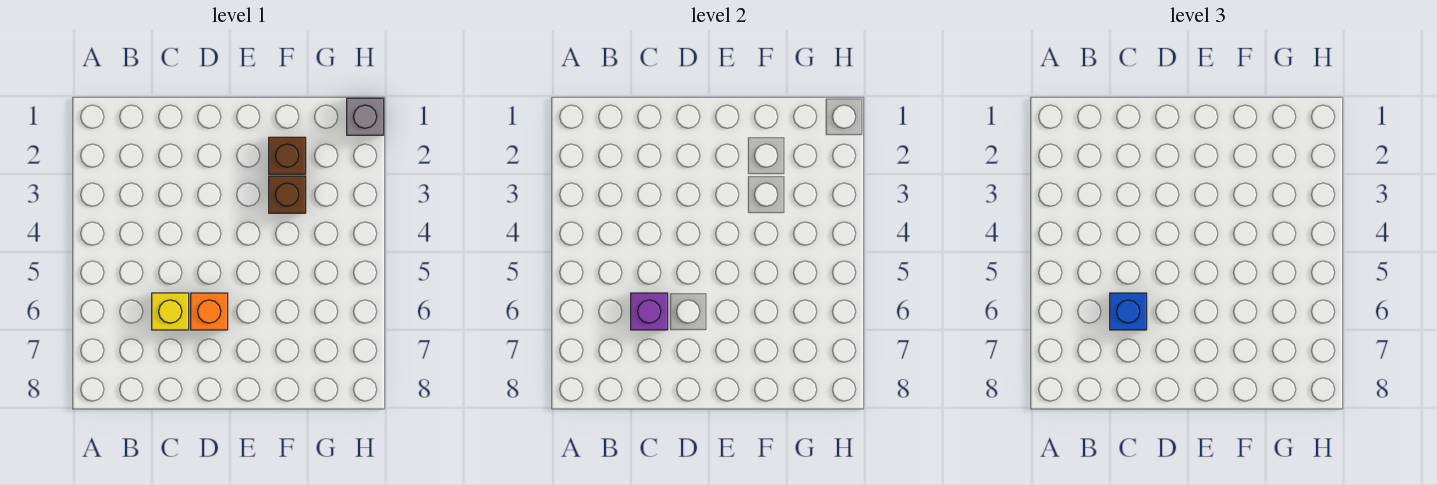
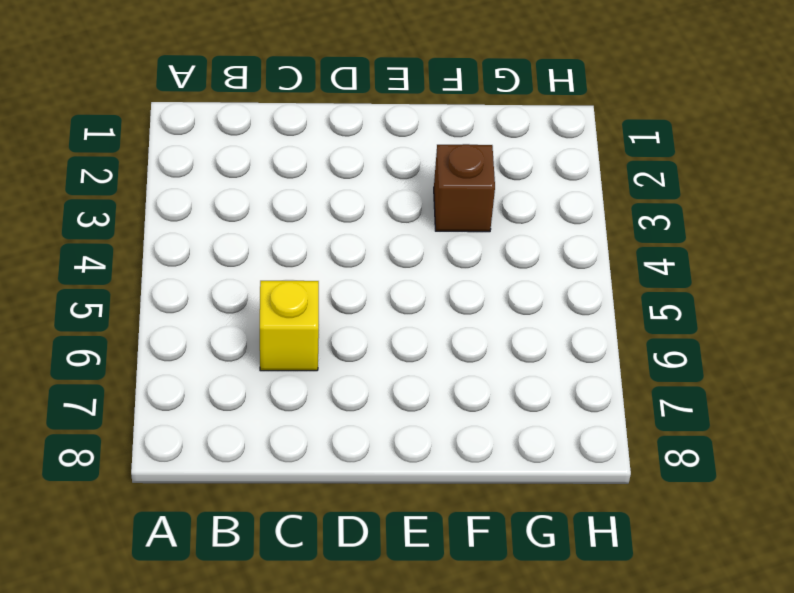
none -> orange brick D6 level 1
none -> brown brick F2 level 1

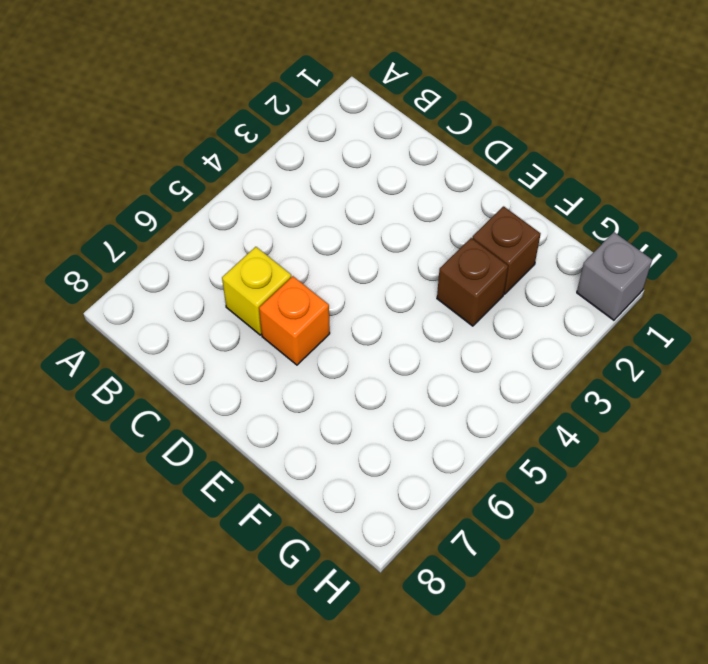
none -> purple brick C6 level 2
none -> blue brick C6 level 3

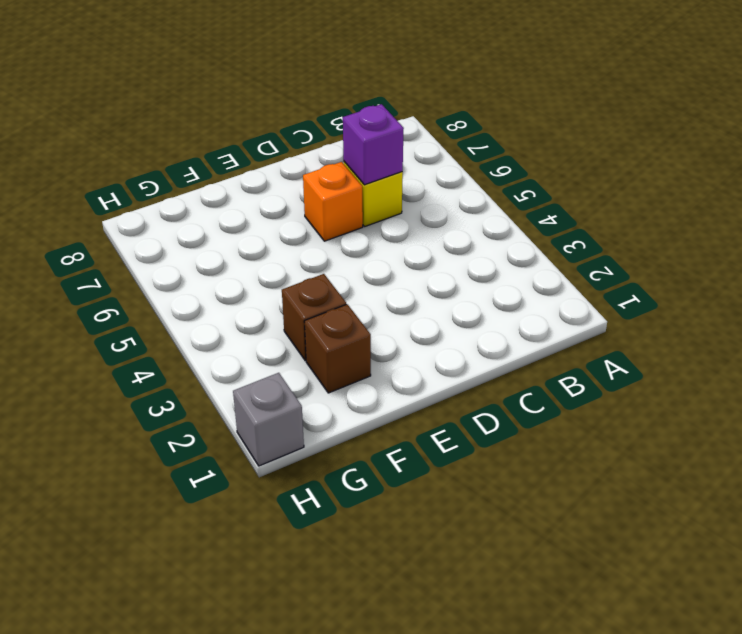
none -> blue brick C6 level 3

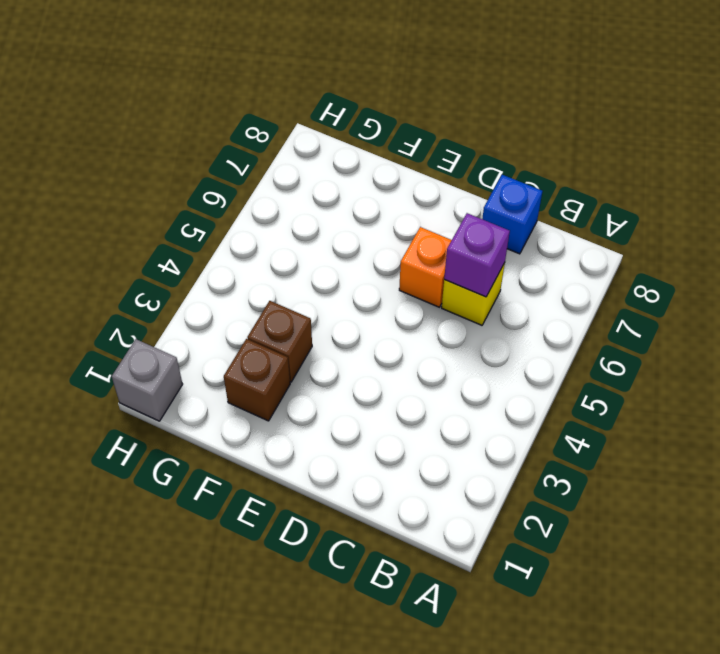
blue brick C8 level 1 -> blue brick C6 level 3

